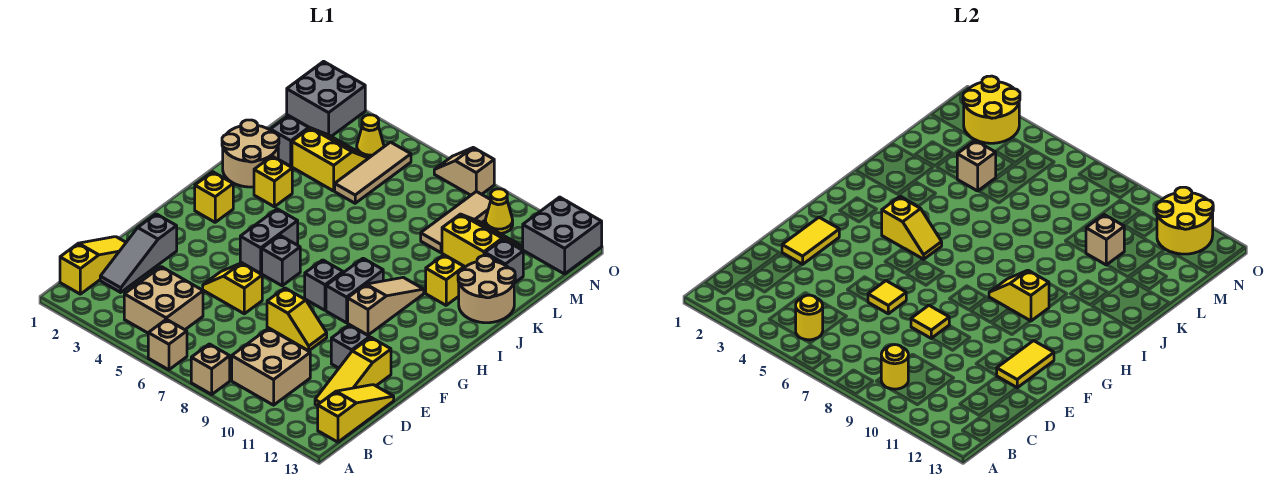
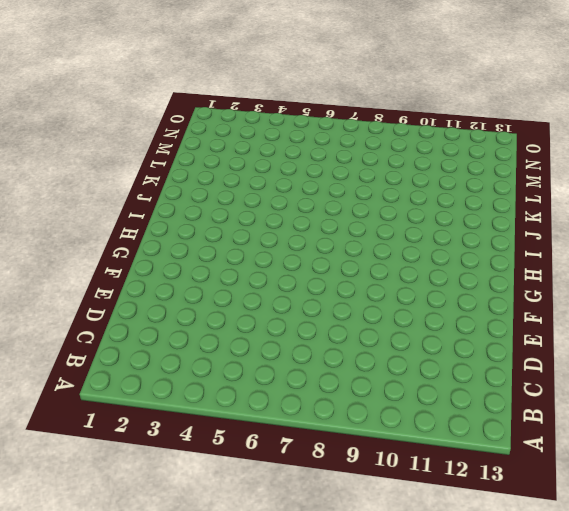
none -> tan brick A6 level 1
none -> tan brick A8 level 1
none -> yellow slope B1:D1 level 1 top B
none -> tan brick B4:C5 level 1

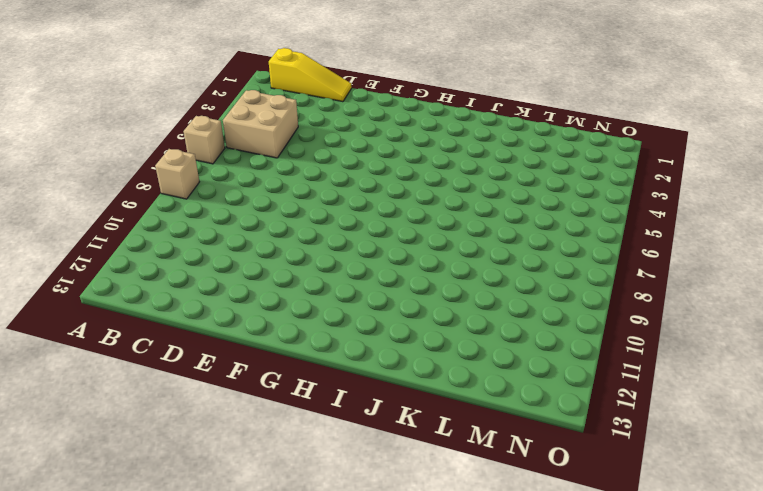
none -> tan brick B9:C10 level 1
none -> yellow slope B13:D13 level 1 top B
none -> grey slope C2:E2 level 1 top E
none -> yellow slope C12:E12 level 1 top E

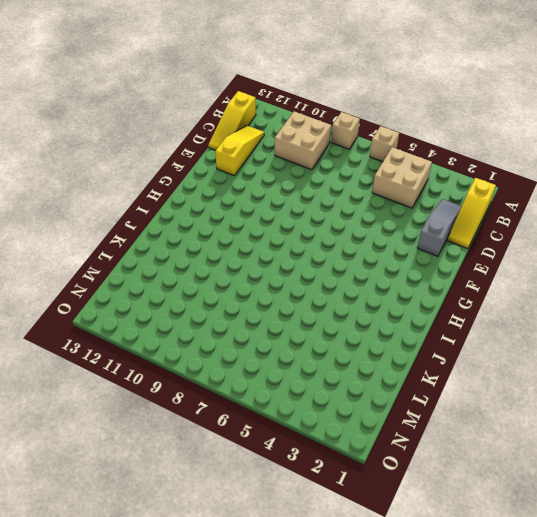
none -> yellow slope E5:E6 level 1 top 6
none -> yellow slope E8:E9 level 1 top 8
none -> grey brick E11 level 1
none -> grey brick G5:H5 level 1

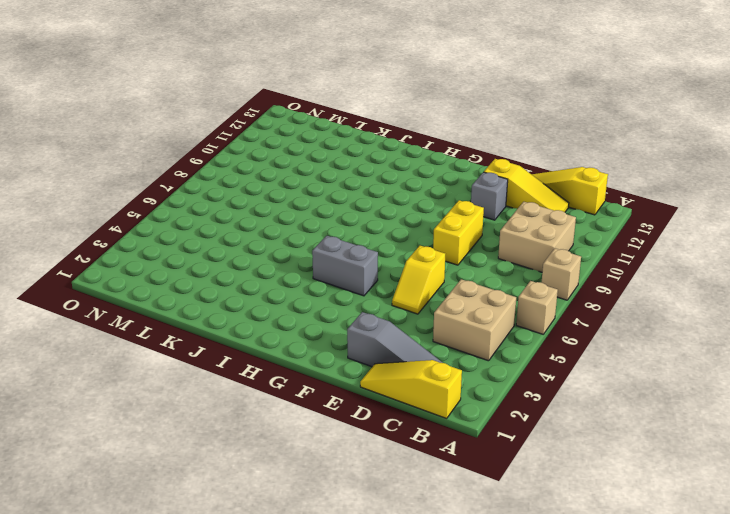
yellow brick E8:E9 level 1 -> yellow slope E8:E9 level 1 top 8
none -> grey brick G6 level 1
none -> grey brick G8 level 1
none -> grey brick G9:H9 level 1
none -> tan slope G10:I10 level 1 top G

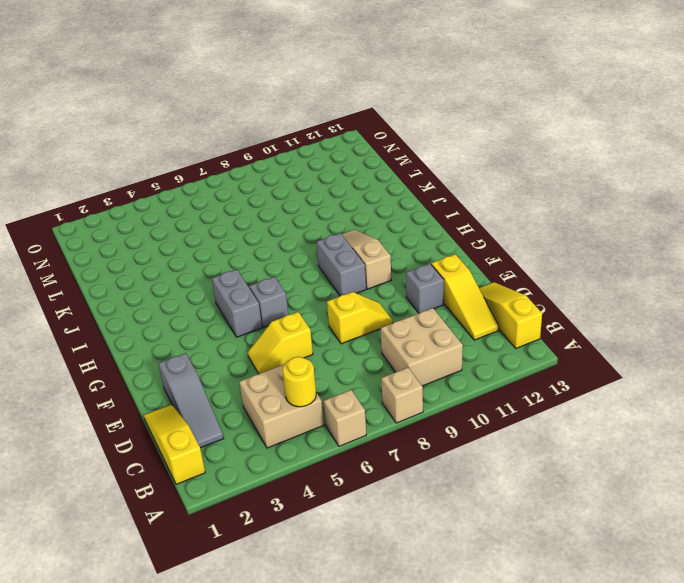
none -> grey brick G8 level 1
none -> yellow brick H2 level 1
none -> tan round brick J1:K2 level 1
none -> yellow brick J3 level 1

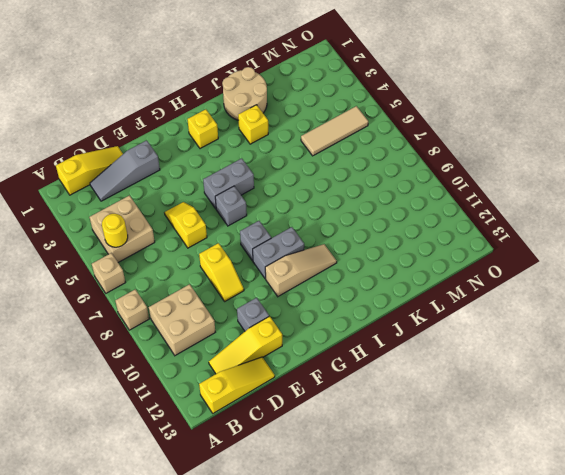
none -> yellow brick J11 level 1
none -> tan round brick J12:K13 level 1
none -> grey brick L2 level 1
none -> yellow slope L3:M4 level 1 top L

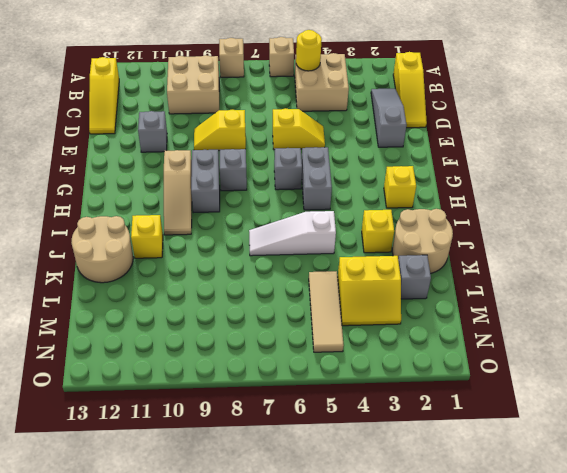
white slope J5:J7 level 1 top 5 -> none
none -> yellow slope C12:E12 level 1 top E
none -> tan tile L9:N9 level 1
none -> yellow slope L10:M11 level 1 top L
none -> grey brick L12 level 1

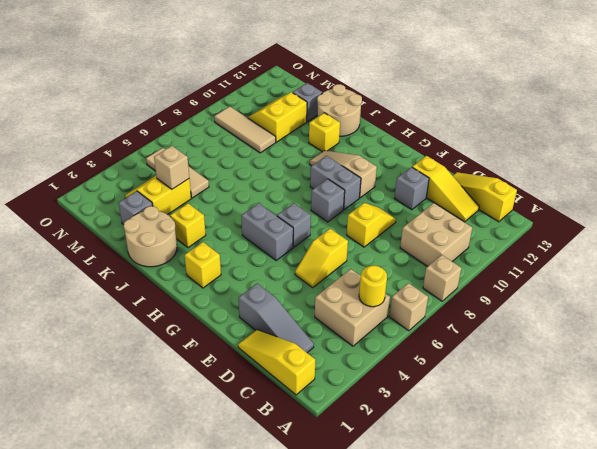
none -> grey brick N1:O2 level 1
none -> yellow cone N4 level 1
none -> yellow cone N10 level 1
none -> grey brick N12:O13 level 1

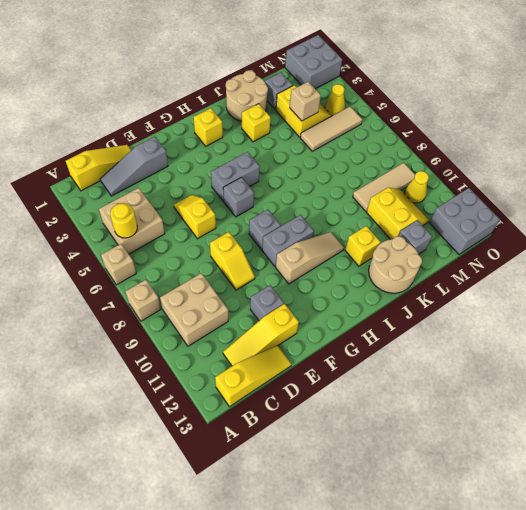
none -> tan slope O7:O8 level 1 top 8
none -> yellow round brick B9 level 2
none -> yellow tile E2:F2 level 2
none -> yellow tile E6 level 2

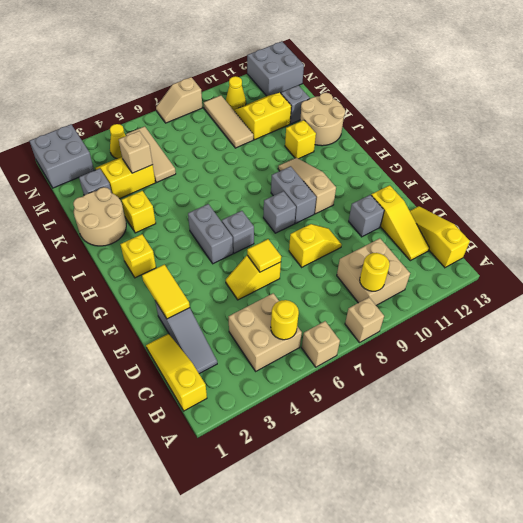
none -> yellow tile E8 level 2
none -> yellow tile E12:F12 level 2
none -> yellow slope H4:H5 level 2 top 4
none -> yellow slope H9:H10 level 2 top 10

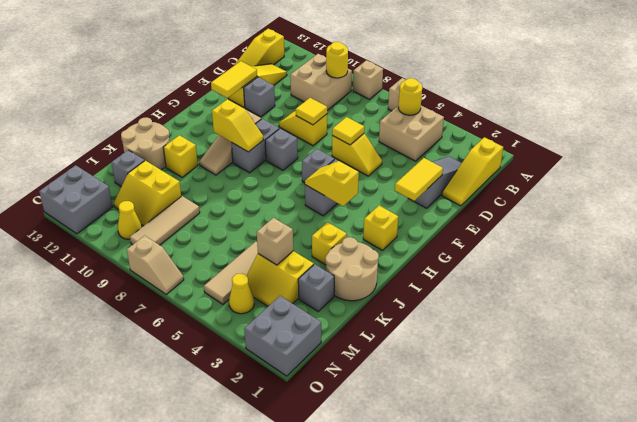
none -> tan brick L10 level 2
none -> yellow round brick N2:O3 level 2
none -> yellow round brick N11:O12 level 2

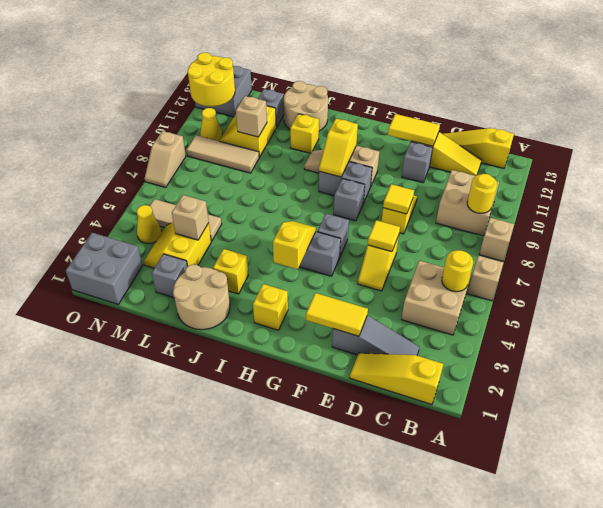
none -> yellow round brick N2:O3 level 2

